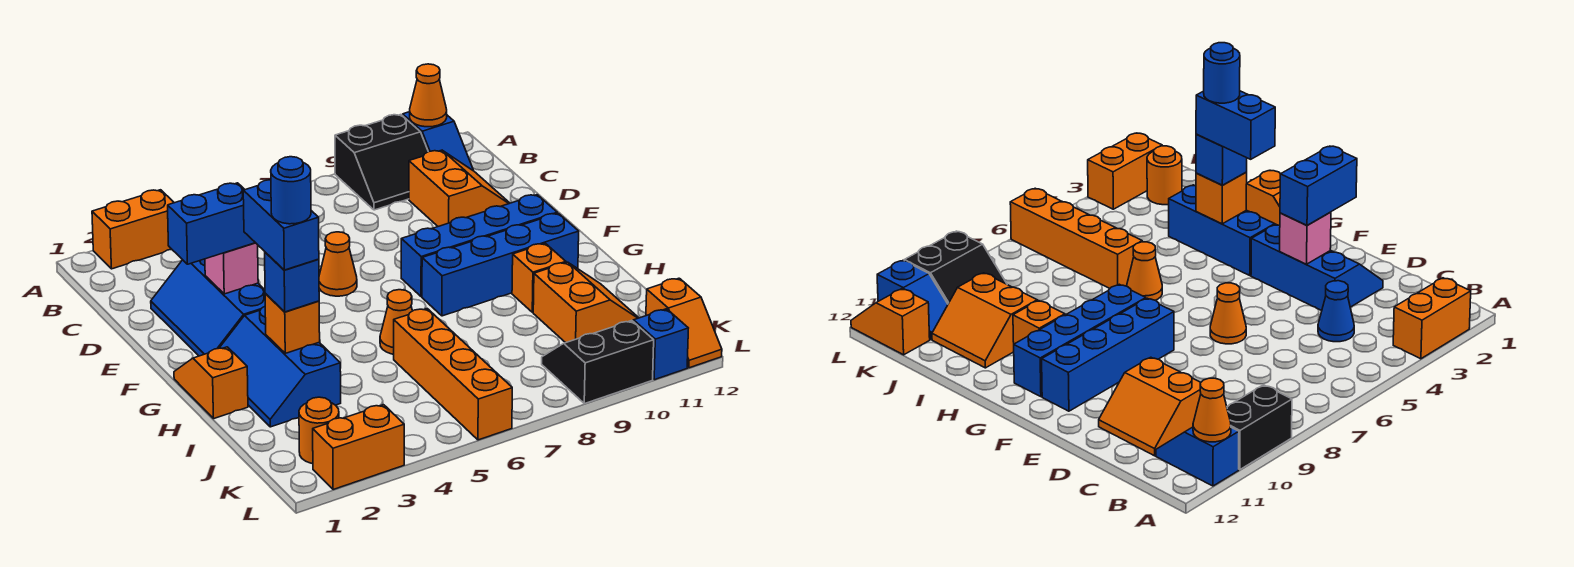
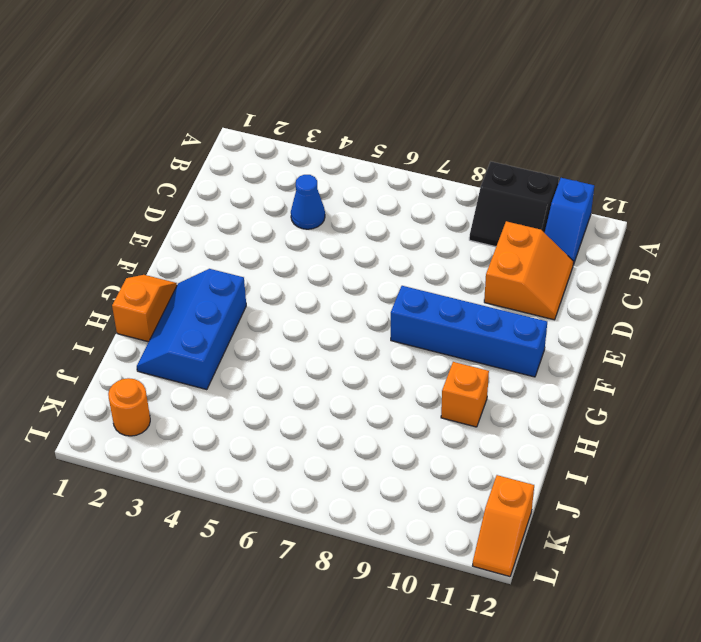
none -> orange brick A2:A3 level 1
none -> blue slope D2:F3 level 1 top 3
none -> orange cone E6 level 1

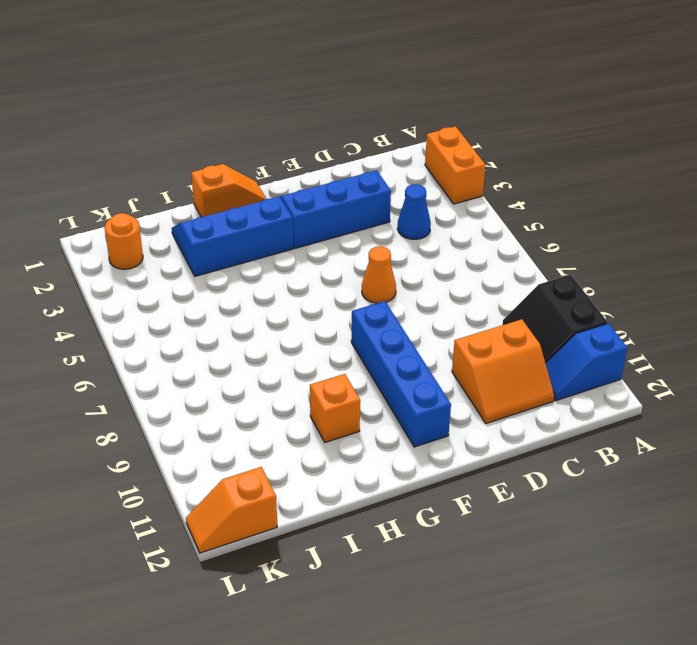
none -> blue brick G8:G11 level 1
none -> orange cone H6 level 1
none -> orange brick I6:L6 level 1

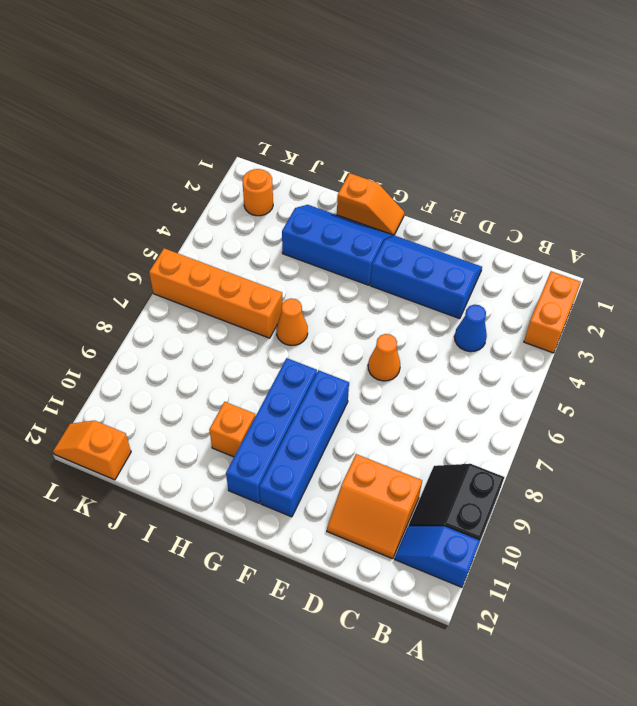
none -> orange slope I10:J11 level 1 top 10
none -> black slope K9:L10 level 1 top L
none -> blue slope K11:L11 level 1 top L

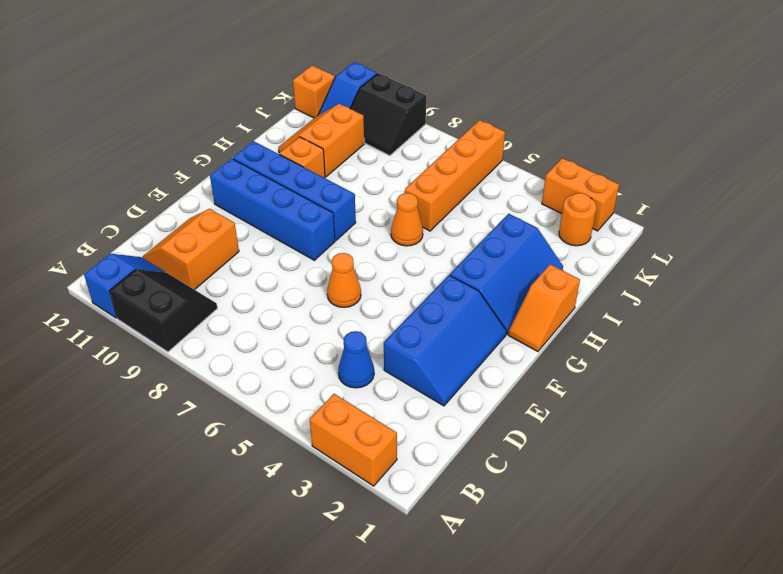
none -> orange cone A11 level 2
none -> pink brick E3 level 2
none -> orange brick H3 level 2

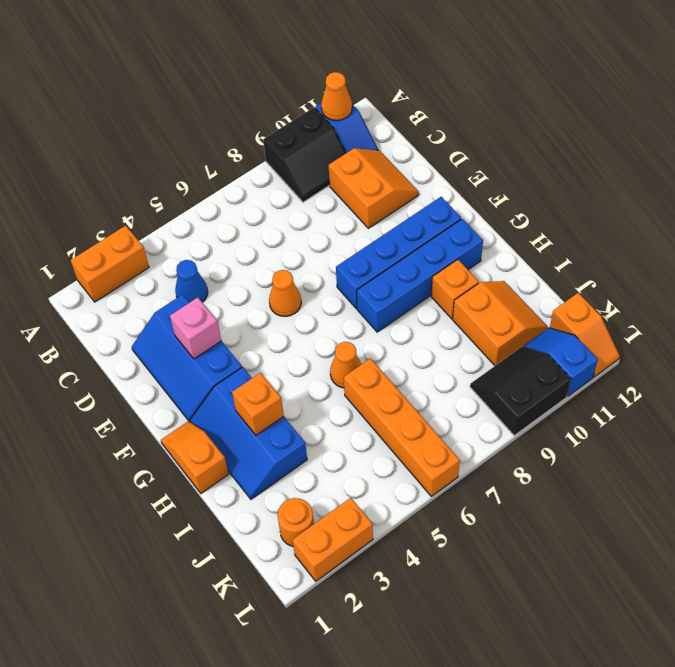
none -> blue brick E2:E3 level 3
none -> blue brick H3 level 3
none -> blue brick G3:H3 level 4

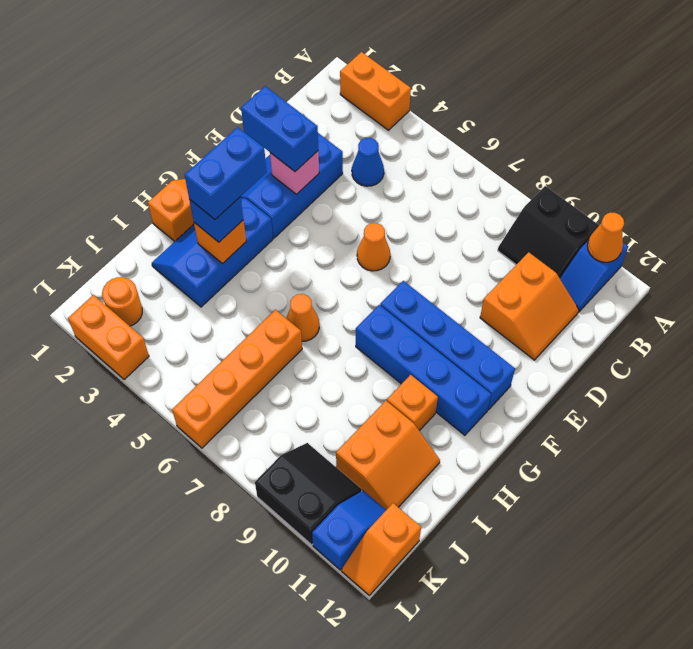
none -> blue round brick H3 level 5

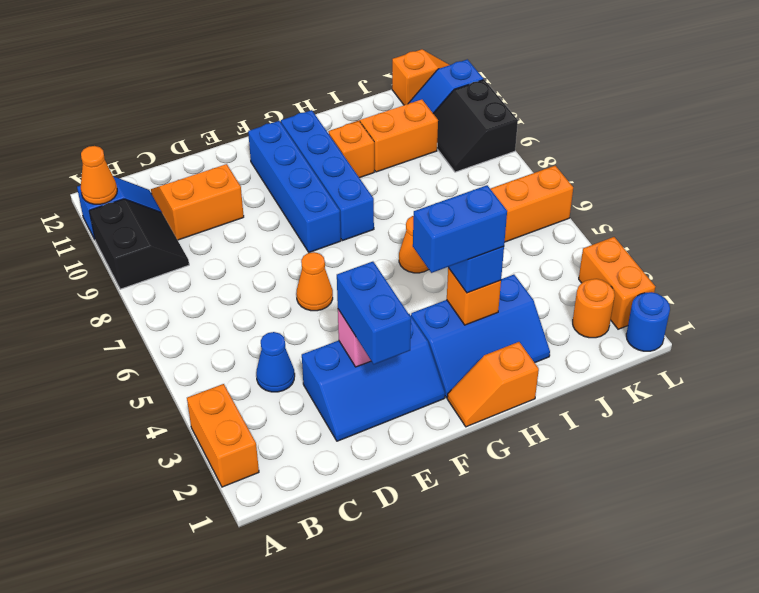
blue round brick L1 level 1 -> blue round brick H3 level 5

